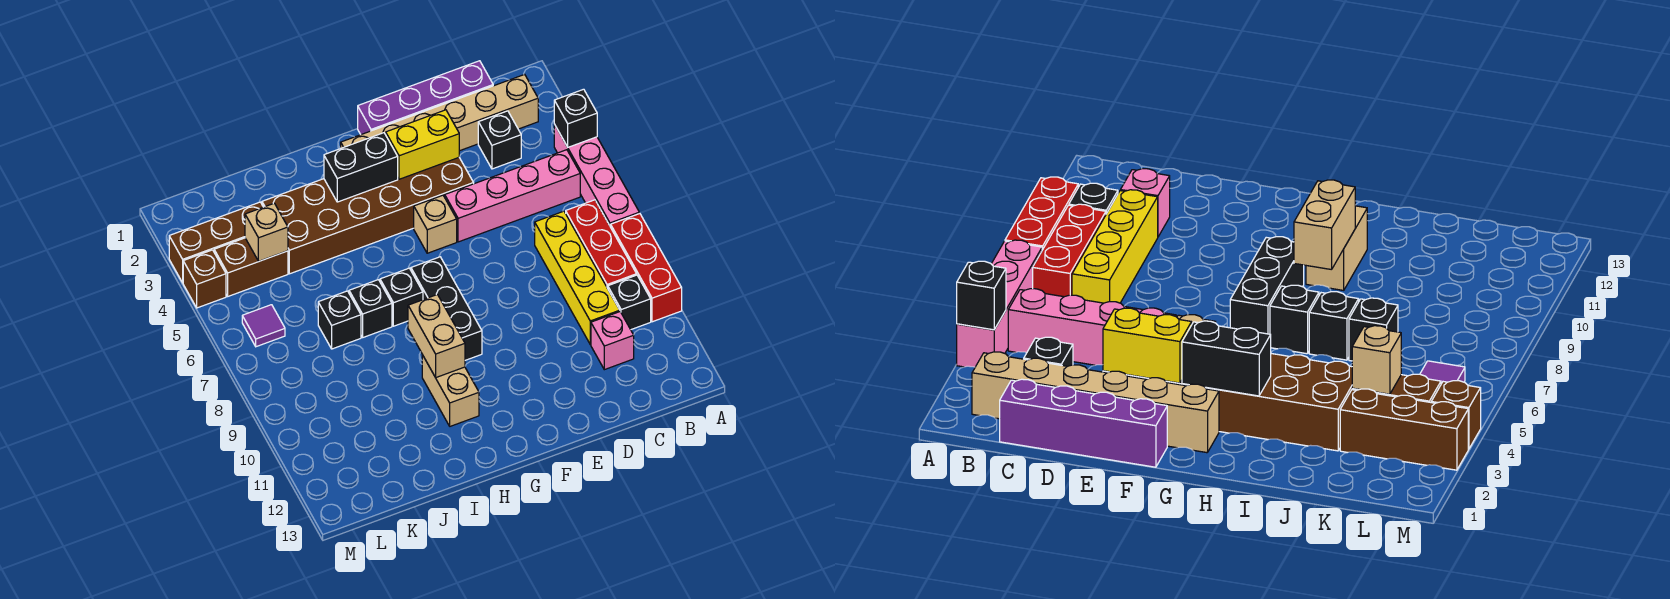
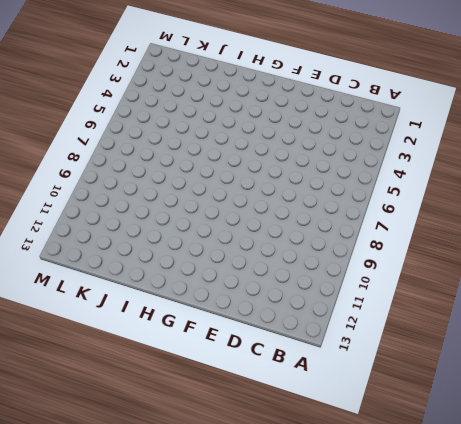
none -> pink brick A4:A7 level 1
none -> red brick A8:A10 level 1
none -> tan brick B2:G2 level 1

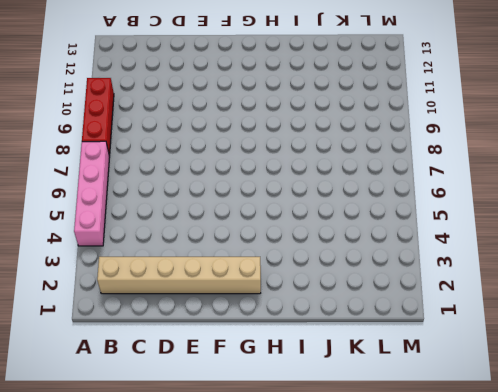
none -> pink brick B5:E5 level 1
none -> red brick B7:B9 level 1
none -> black brick B10 level 1

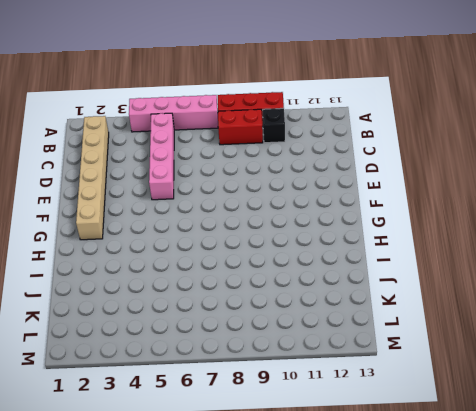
red brick B8:B9 level 1 -> red brick B7:B9 level 1
none -> purple brick C1:F1 level 1
none -> black brick C3 level 1
none -> yellow brick C7:C10 level 1

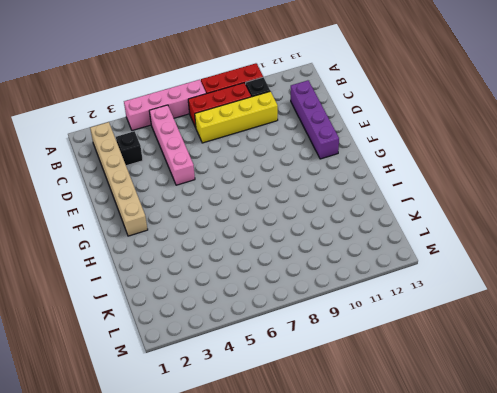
purple brick C12:F12 level 1 -> purple brick C1:F1 level 1
none -> pink brick C11 level 1
none -> brown brick E3:J4 level 1
none -> tan brick F5 level 1

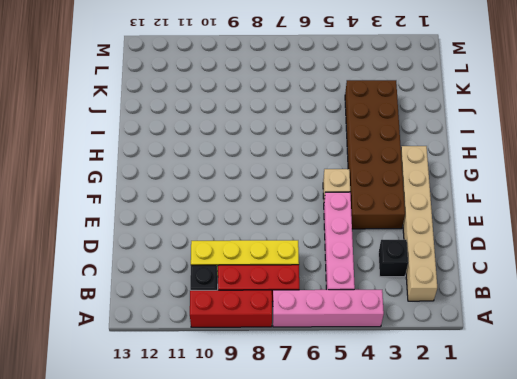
none -> purple brick C1:F1 level 1
none -> pink brick C11 level 1
none -> black brick G7:G9 level 1

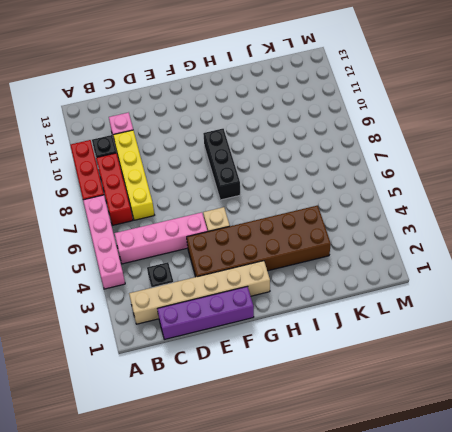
none -> black brick H7 level 1
none -> tan brick H10:H11 level 1
none -> black brick I7 level 1

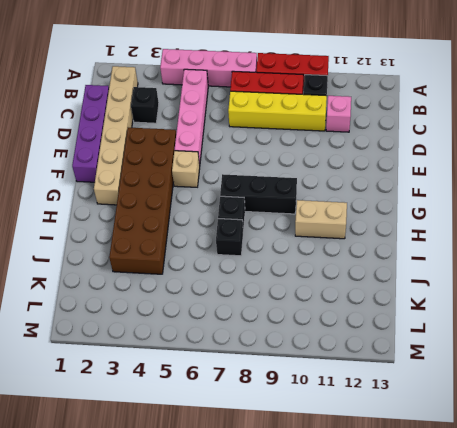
none -> black brick J7 level 1
none -> brown brick K3:M3 level 1
none -> brown brick K4:L4 level 1

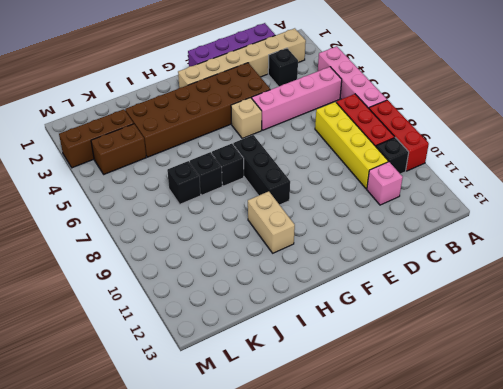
none -> purple tile L6 level 1
none -> brown brick M4 level 1
none -> black brick A4 level 2

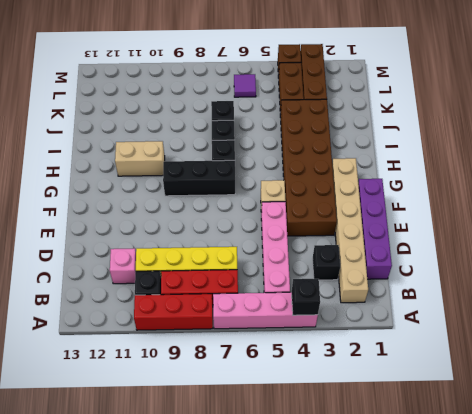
none -> yellow brick E3:F3 level 2
none -> black brick G3:H3 level 2
none -> tan brick H9:H10 level 2

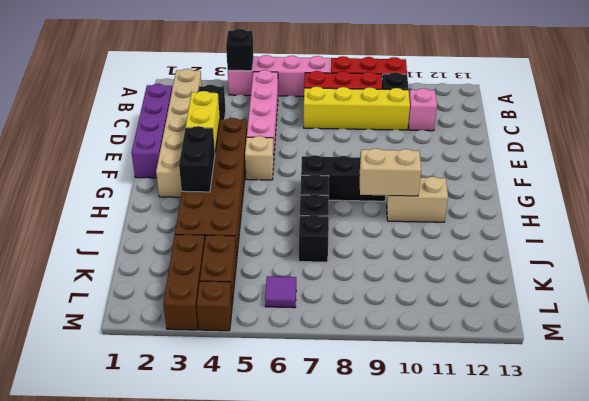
none -> tan brick K4 level 2

